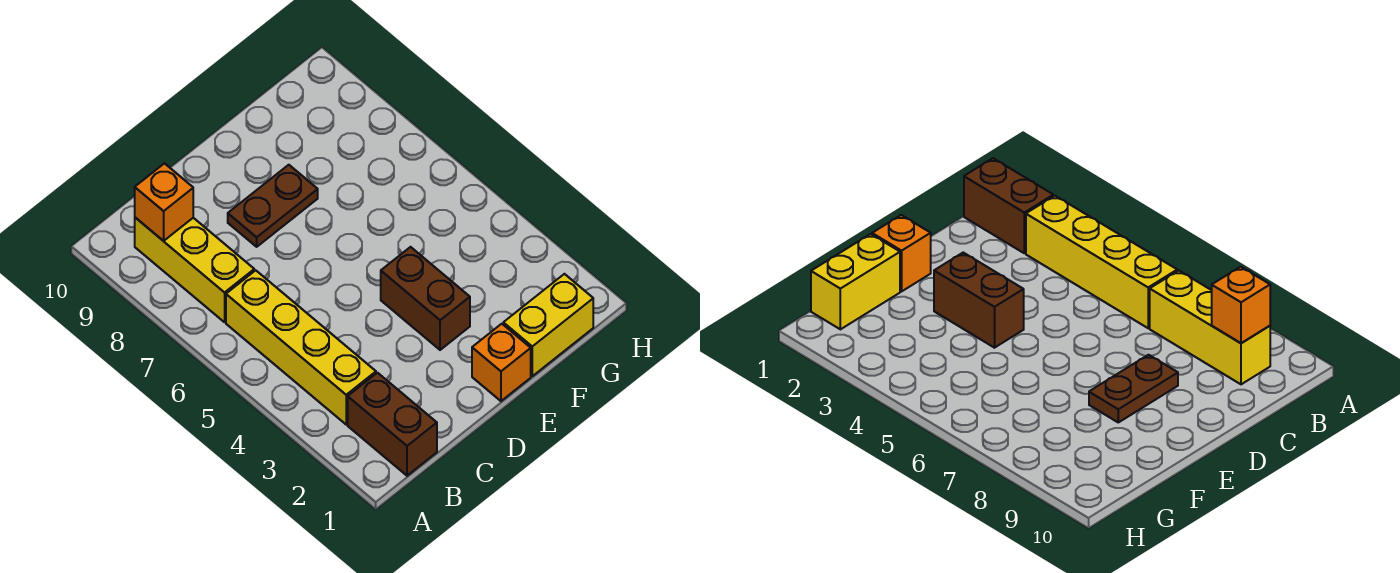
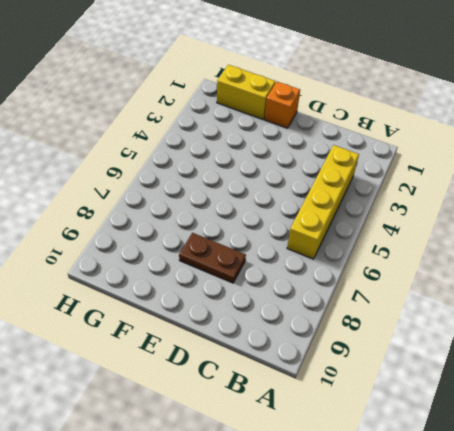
none -> brown brick B1:B2 level 1
none -> yellow brick B7:B9 level 1

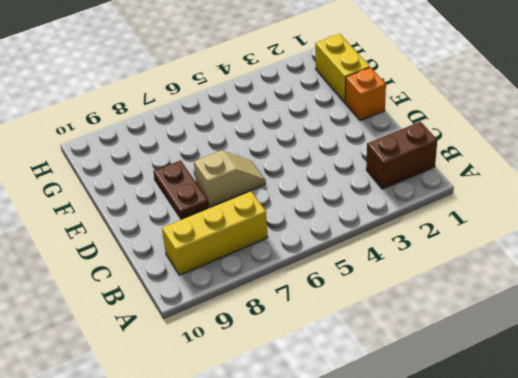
tan slope D6:D7 level 1 top 7 -> none
none -> yellow brick B3:B6 level 1
none -> brown brick E3:E4 level 1

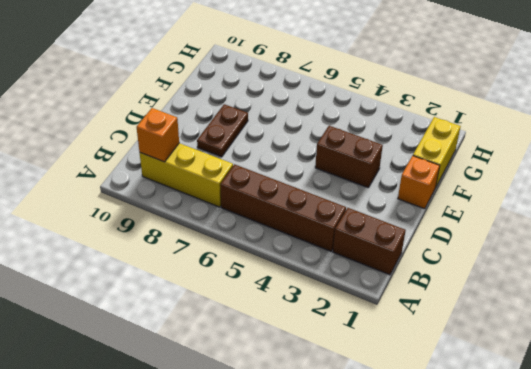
brown brick B3:B6 level 1 -> yellow brick B3:B6 level 1

